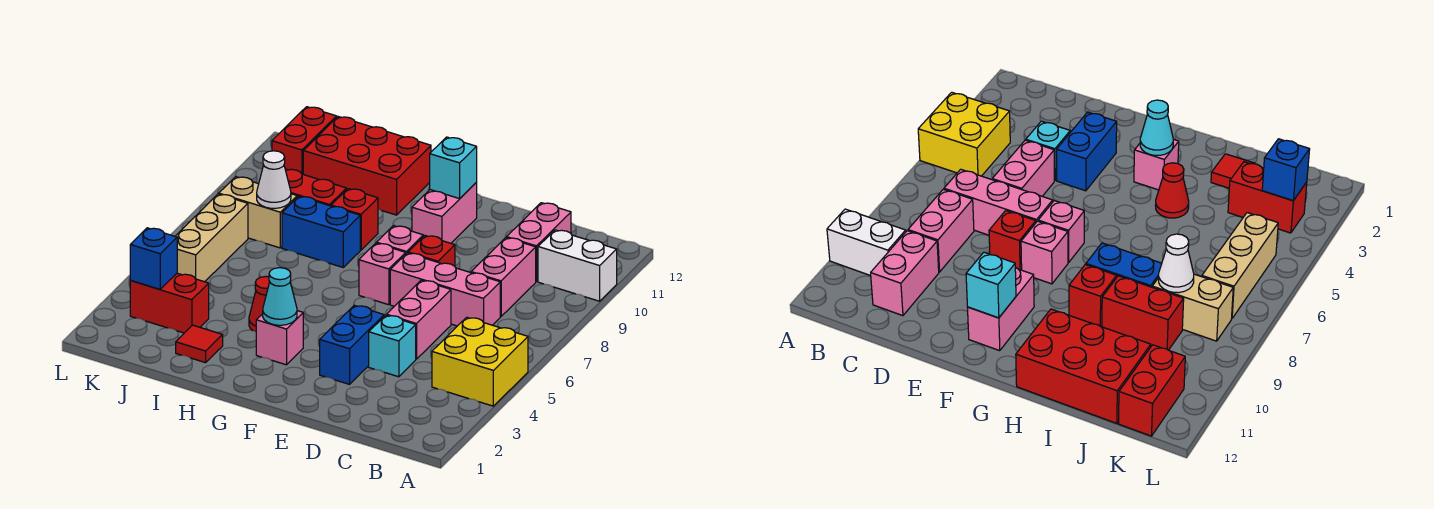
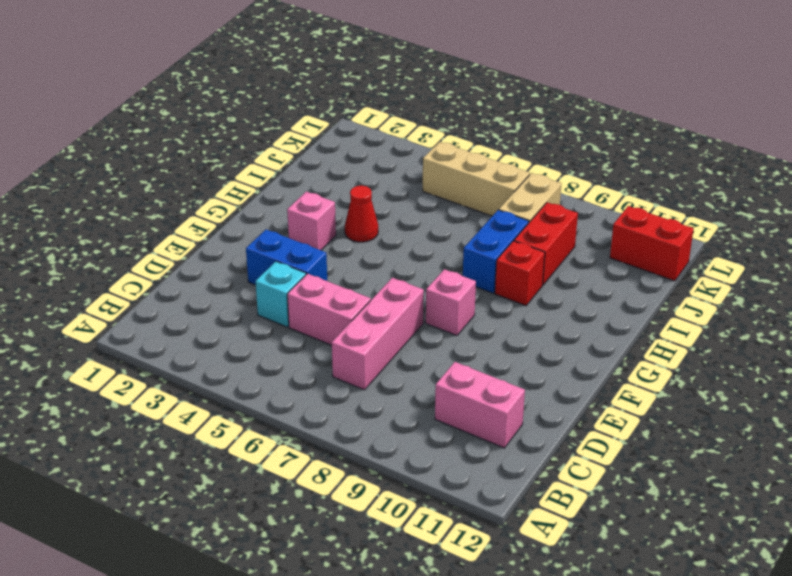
none -> yellow brick A4:B5 level 1
none -> white brick A10:B10 level 1
none -> pink brick C8:C9 level 1

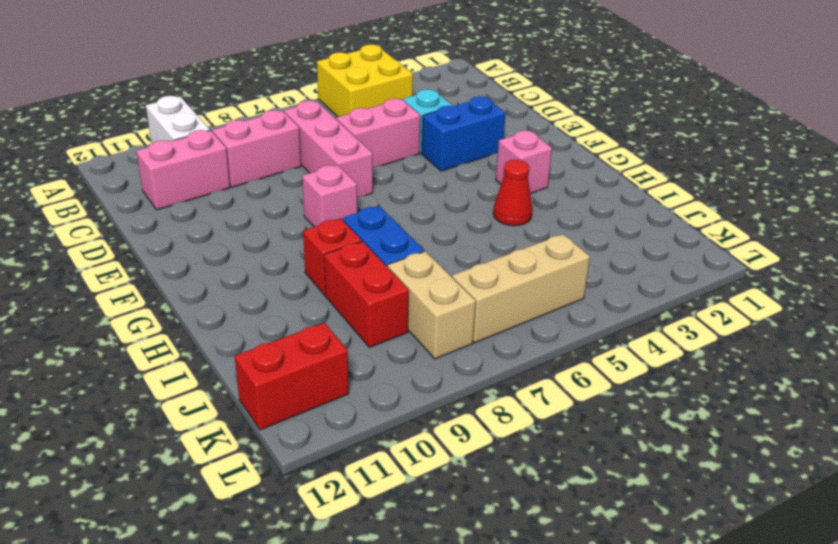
none -> red brick E8 level 1
none -> pink brick F7 level 1
none -> pink brick F10:F11 level 1

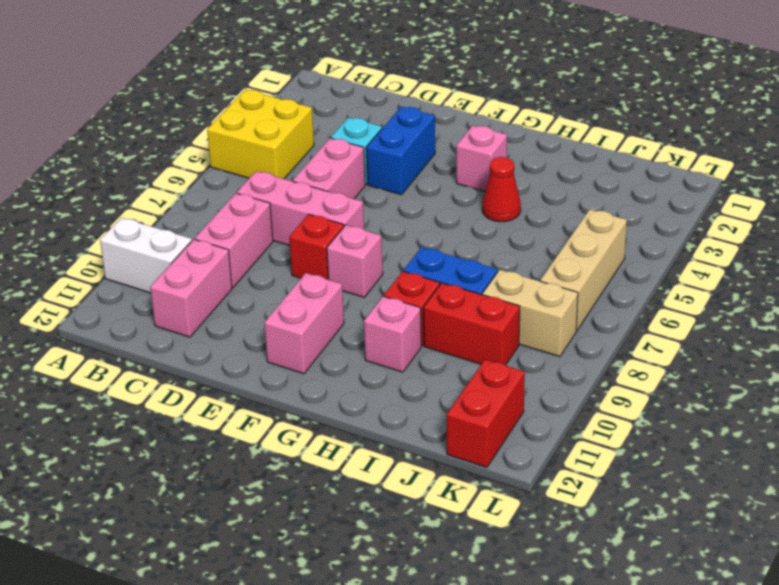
pink brick H10 level 1 -> pink brick F7 level 1
none -> red brick H11:J12 level 1
none -> red tile I2 level 1
none -> red brick J3:K3 level 1

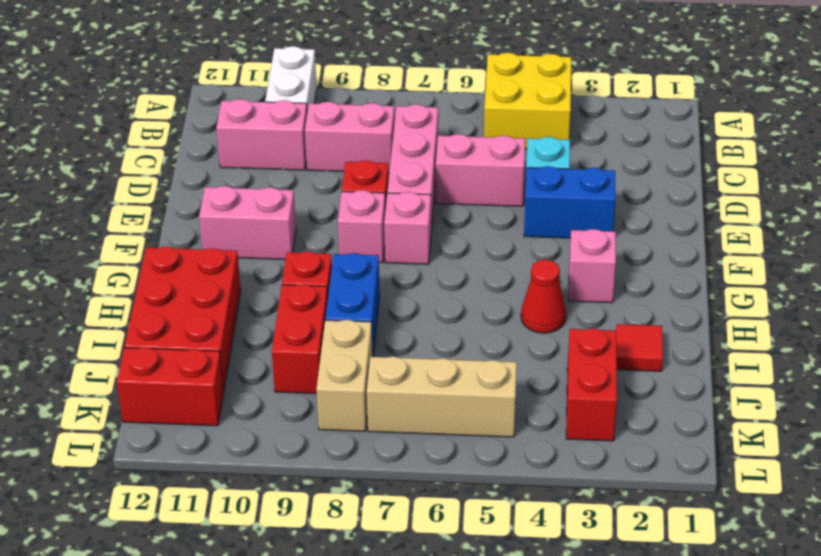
none -> cyan brick F11 level 2
none -> cyan cone G3 level 2
none -> white cone J8 level 2

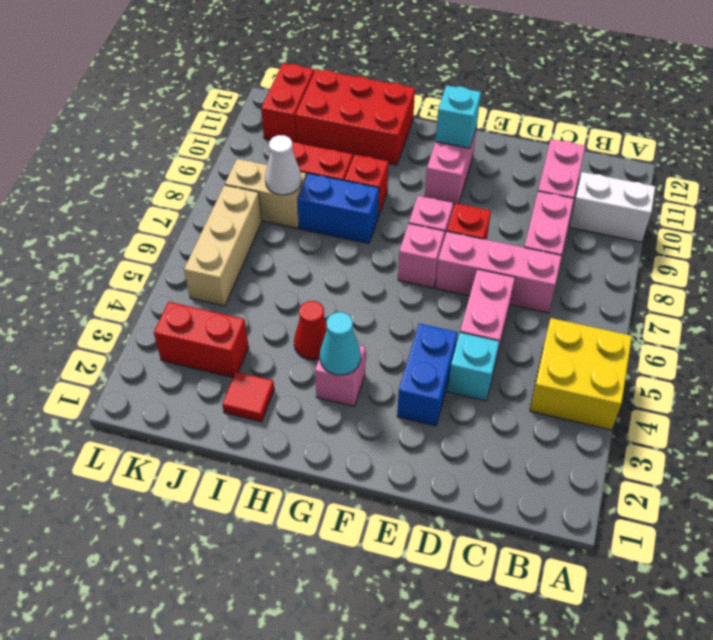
none -> blue brick K3 level 2

